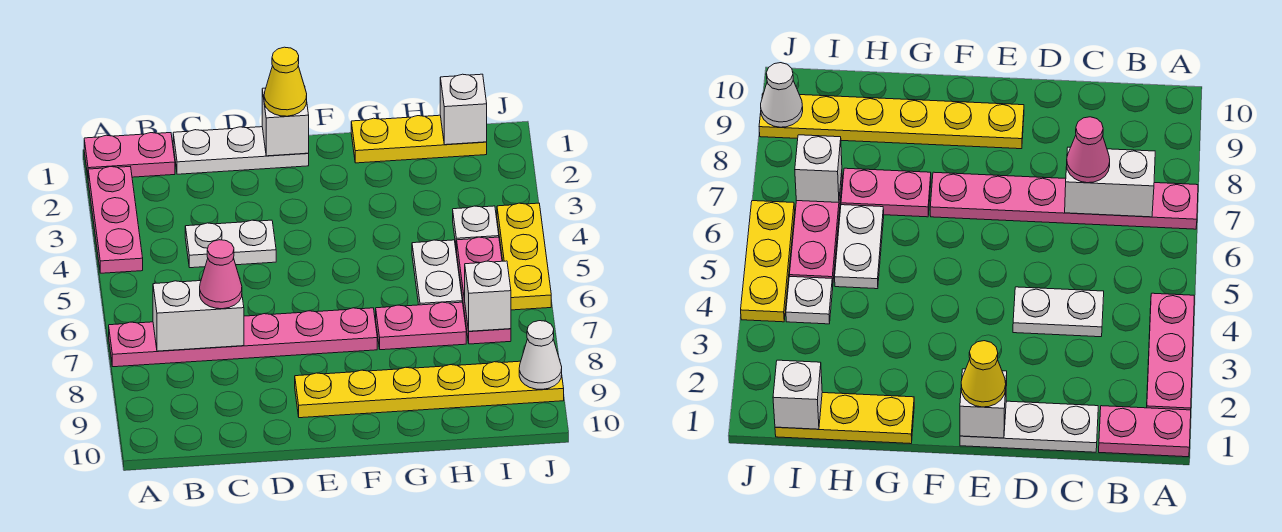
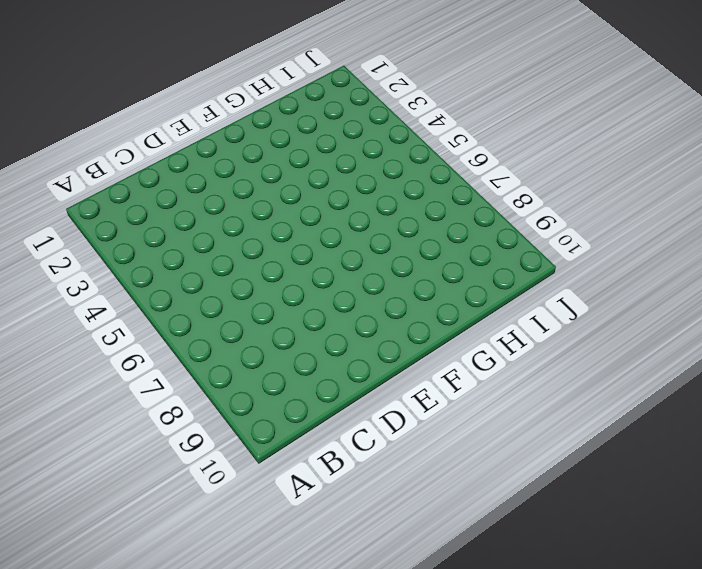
none -> pink plate A1:B1 level 1
none -> pink plate A2:A4 level 1
none -> pink plate A7:F7 level 1

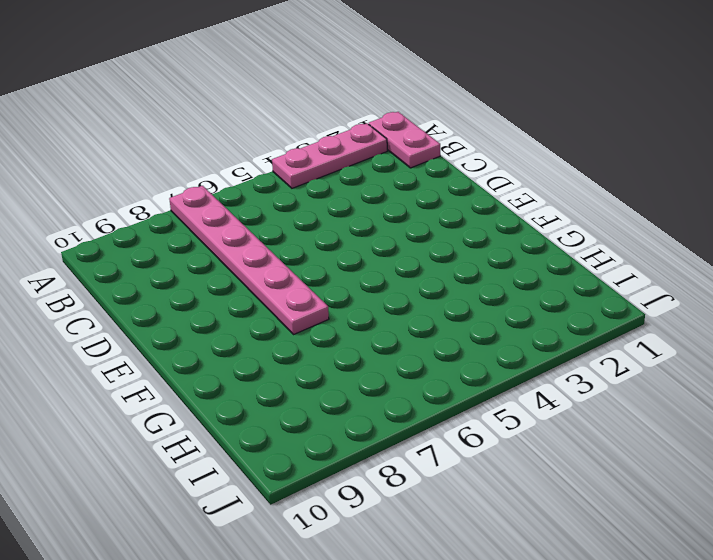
none -> white plate C1:E1 level 1
none -> white plate C4:D4 level 1
none -> yellow plate E9:J9 level 1

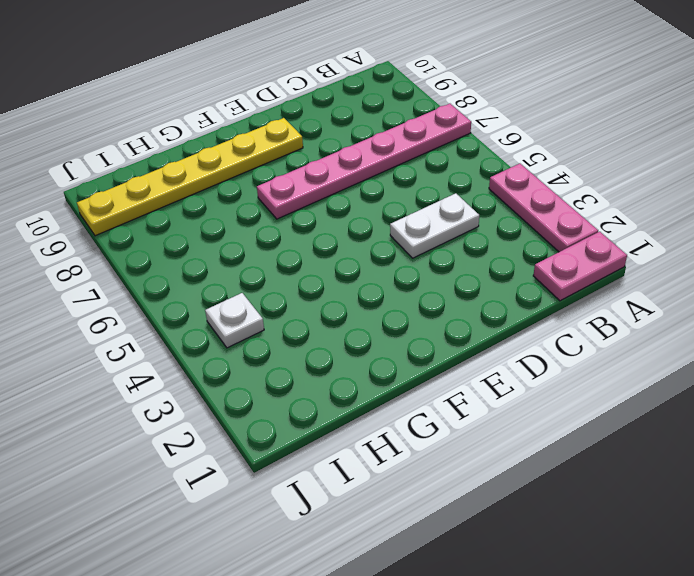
none -> white plate C1:E1 level 1
none -> yellow plate G1:I1 level 1
none -> pink plate G7:H7 level 1

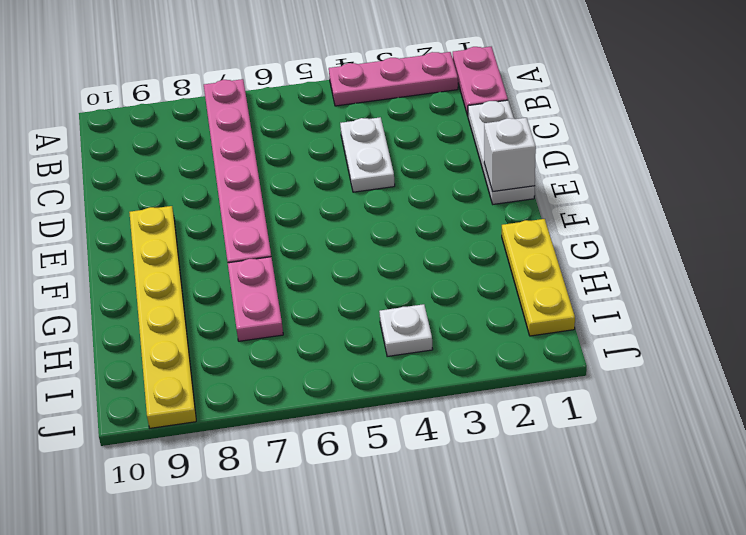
none -> white plate H5:H6 level 1
none -> pink plate I5:I7 level 1
none -> yellow plate J4:J6 level 1

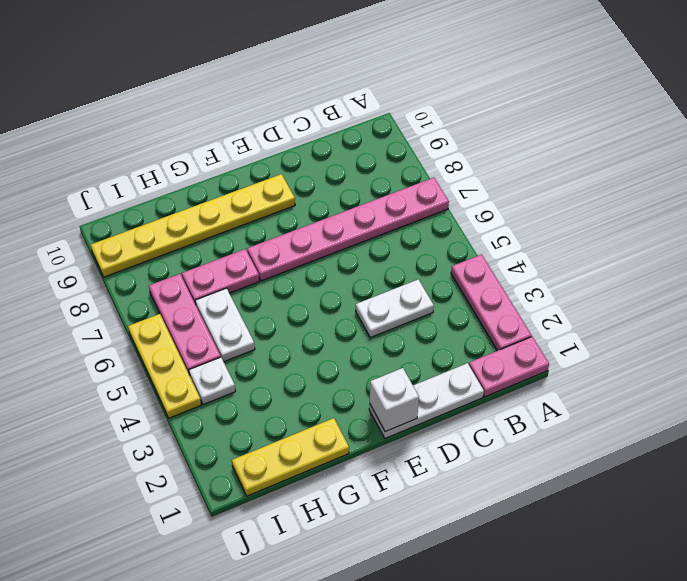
none -> white brick B7:C7 level 2
none -> white brick I1 level 2
none -> white brick I7 level 2

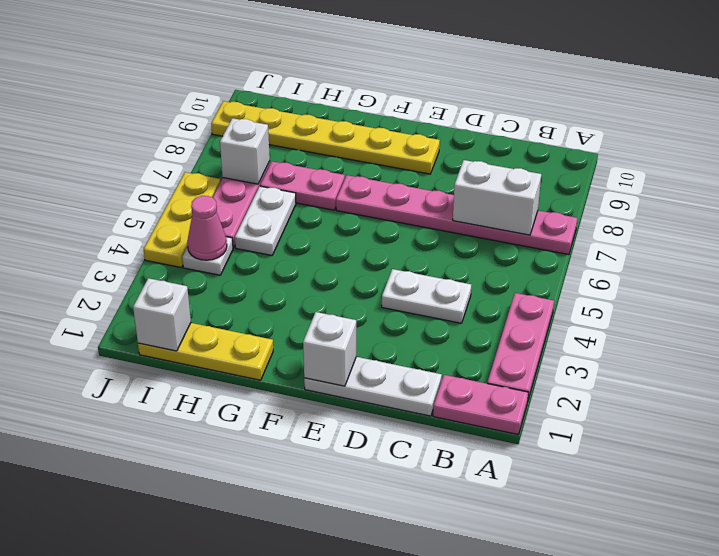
pink cone I4 level 2 -> pink cone C7 level 3
none -> white cone J9 level 2
none -> yellow cone E1 level 3

